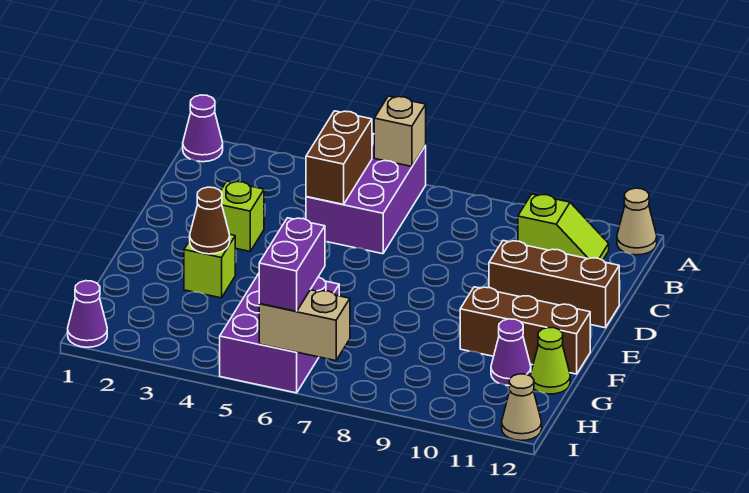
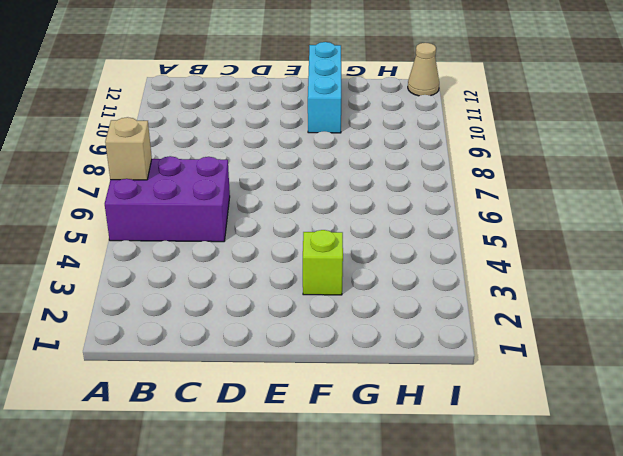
cyan brick F10:F12 level 1 -> brown brick F10:F12 level 1
none -> purple cone A1 level 1
none -> tan cone A12 level 1
none -> lime slope B10:B11 level 1 top 10

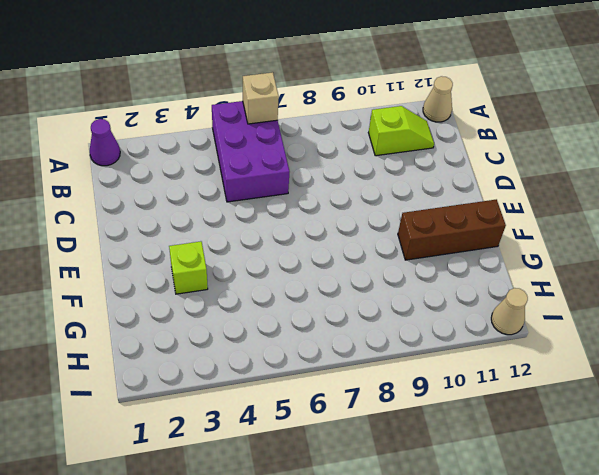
none -> lime brick D3 level 1
none -> brown brick D10:D12 level 1
none -> purple brick G5:I6 level 1

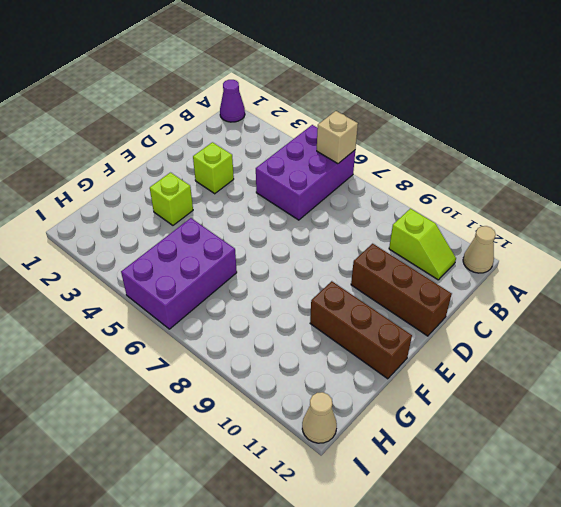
none -> purple cone G11 level 1
none -> lime cone G12 level 1
none -> purple cone I1 level 1

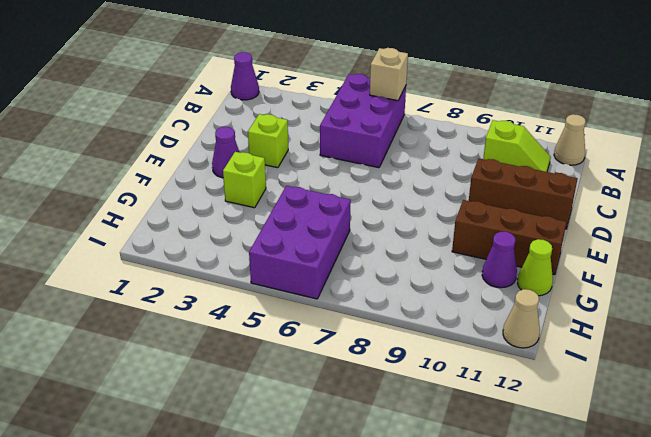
purple cone E2 level 1 -> purple cone I1 level 1
none -> brown brick B5:C5 level 2
none -> brown cone F3 level 2
none -> tan brick I6:I7 level 2

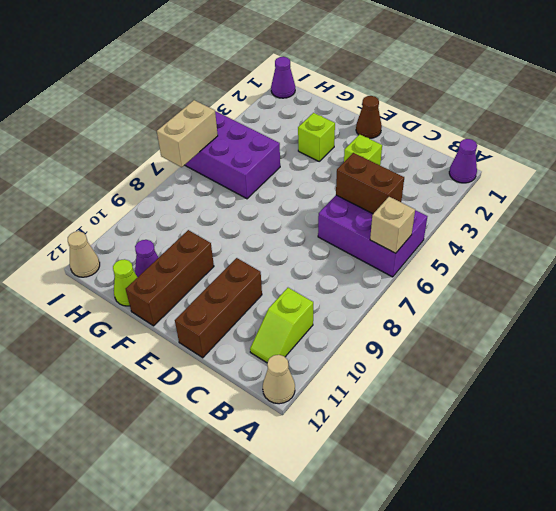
brown cone E1 level 1 -> brown cone F3 level 2
none -> purple brick H6:I6 level 3

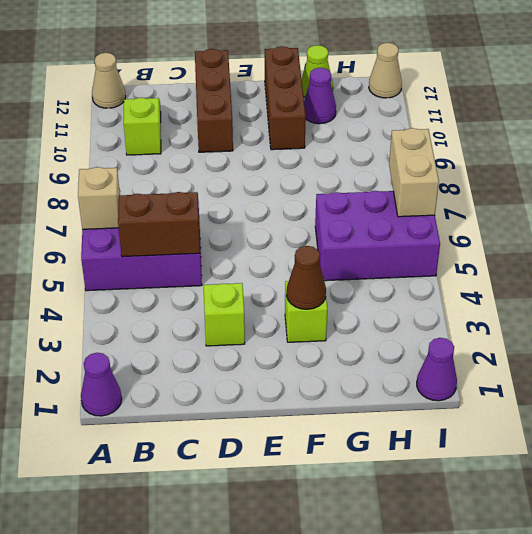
none -> purple brick H6:I6 level 3

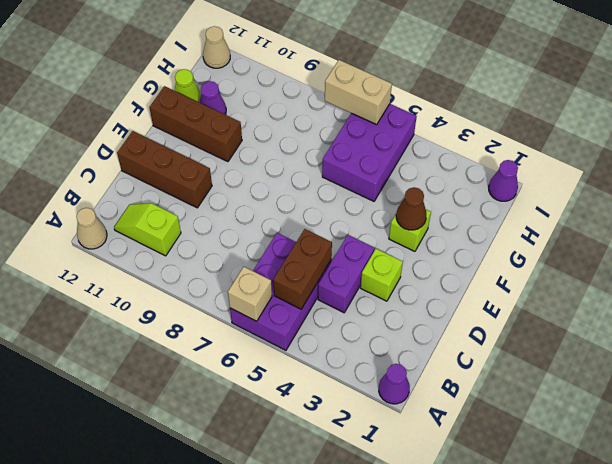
purple brick C4:D4 level 1 -> purple brick H6:I6 level 3

